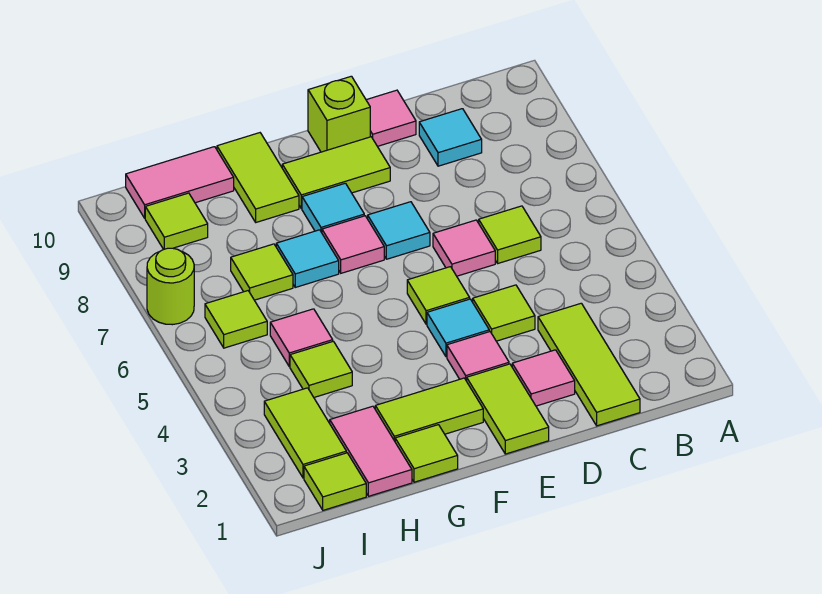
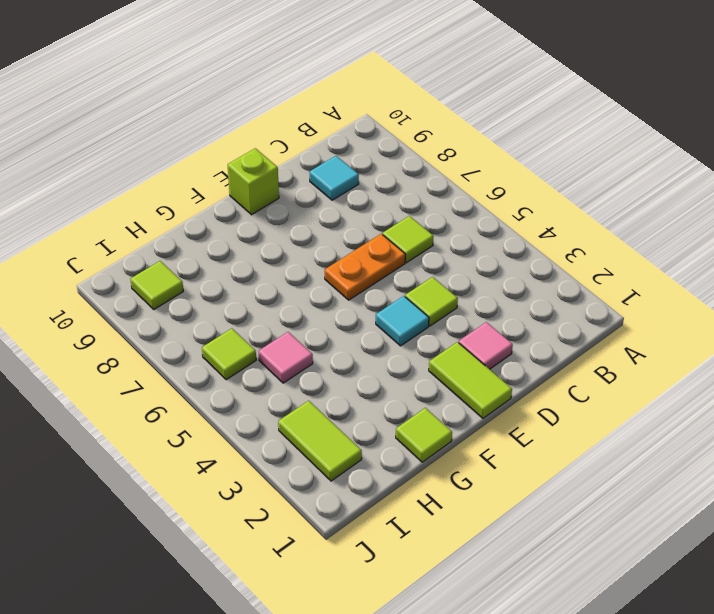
orange plate D6:E6 level 1 -> pink tile D6 level 1
none -> lime tile C1:C3 level 1
none -> pink tile D10 level 1
none -> pink tile E3 level 1
none -> lime tile E5 level 1

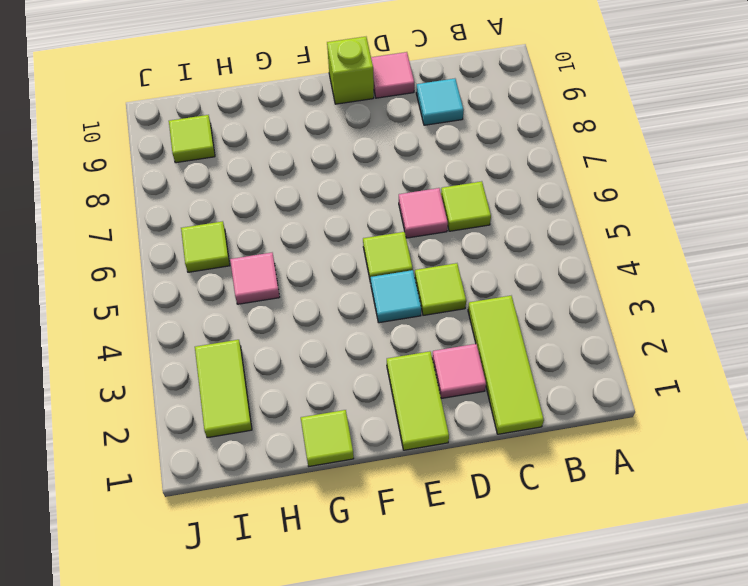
none -> pink tile E3 level 1
none -> cyan tile E7 level 1
none -> lime tile E9:F9 level 1
none -> lime tile F2:G2 level 1

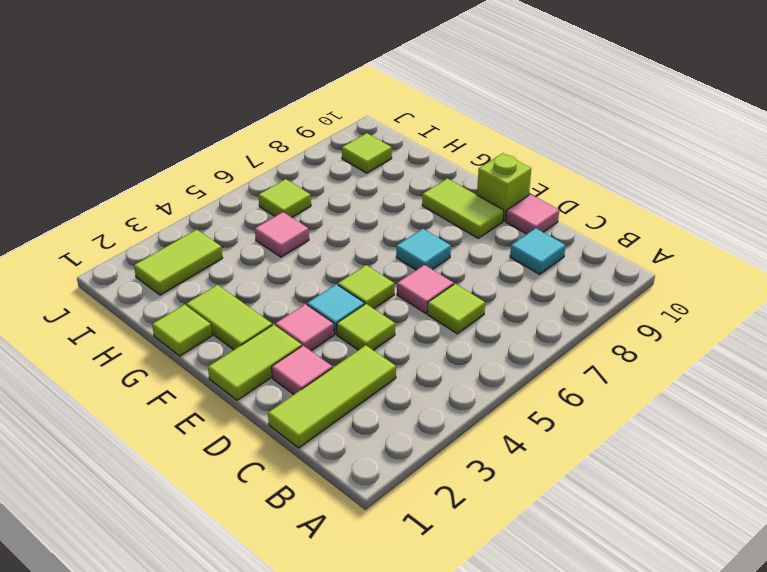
none -> pink tile F7 level 1
none -> cyan tile F8 level 1
none -> cyan tile G7 level 1
none -> lime tile G9:G10 level 1

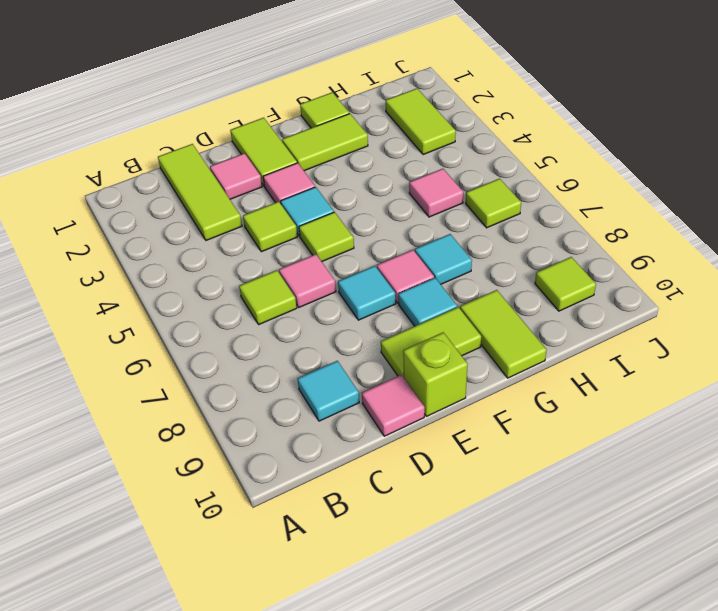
none -> pink tile H1:H2 level 1
none -> lime tile H4 level 1
none -> lime tile H7 level 1
none -> pink tile H10:I10 level 1

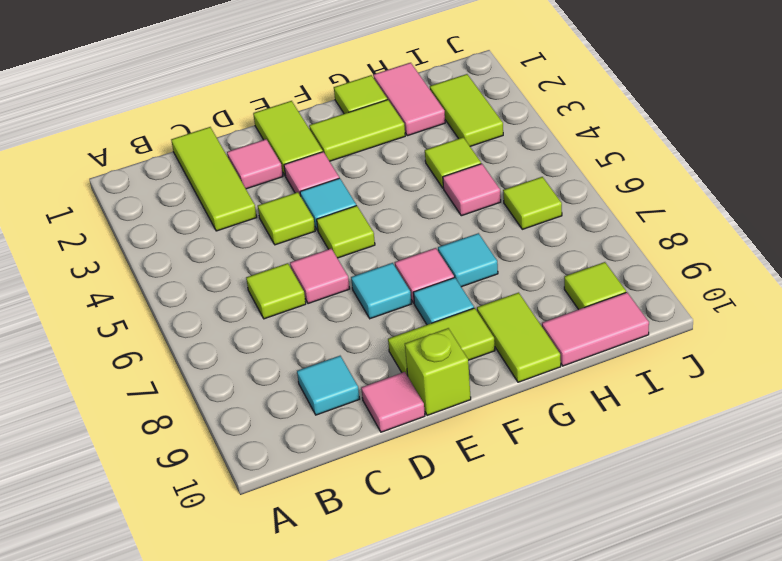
none -> lime tile H7 level 1
none -> lime tile I1 level 1
none -> lime round brick J7 level 1

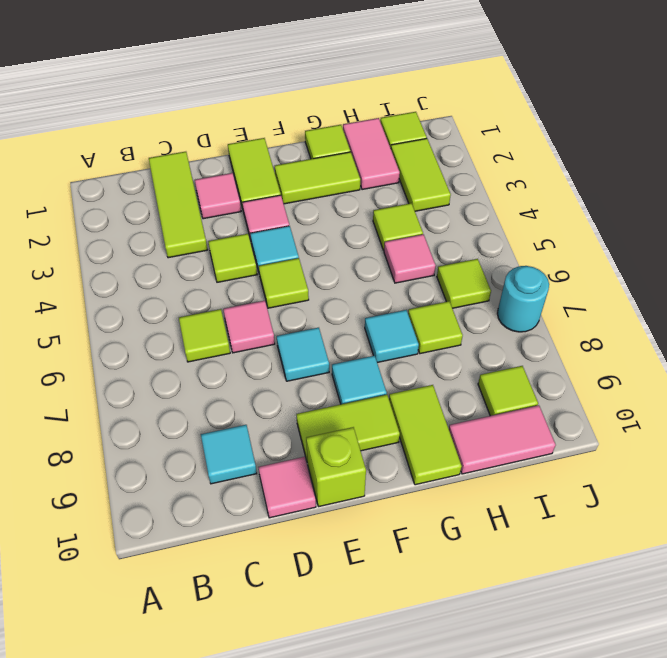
cyan round brick J7 level 1 -> lime round brick J7 level 1
none -> pink tile F7 level 1

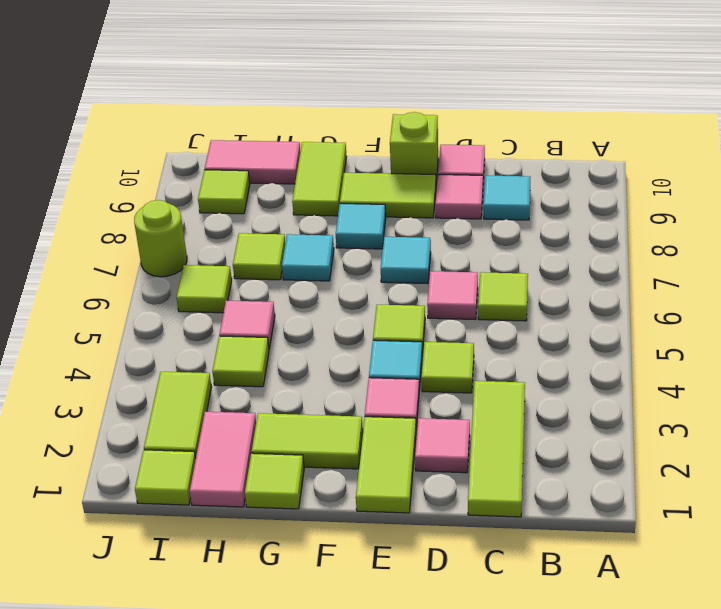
pink tile D9 level 1 -> pink tile F7 level 1

